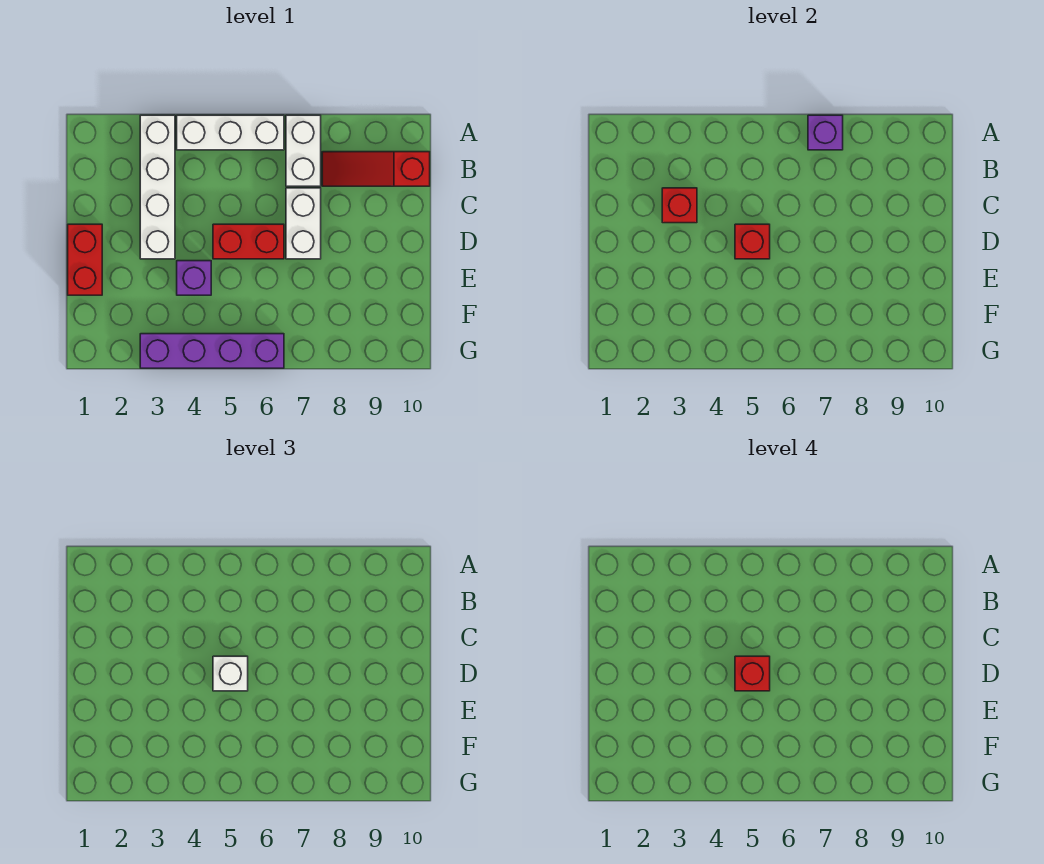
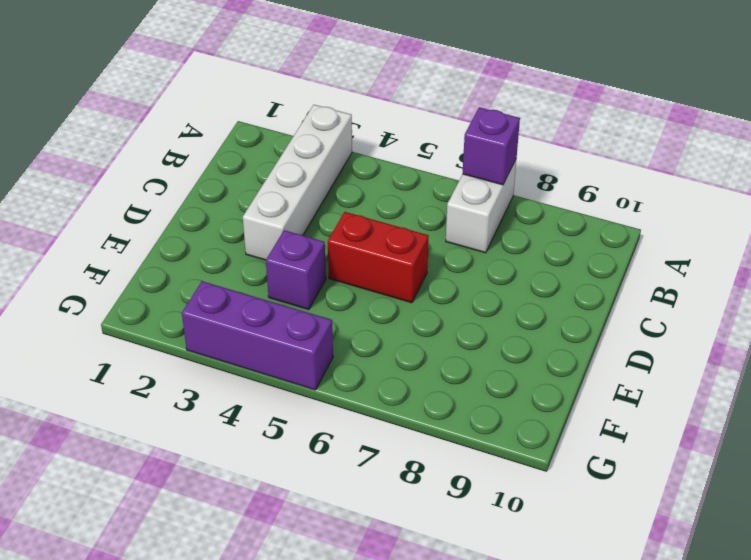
purple brick G3:G5 level 1 -> purple brick G3:G6 level 1
none -> white brick A4:A6 level 1
none -> red slope B8:B10 level 1 top 10
none -> white brick C7:D7 level 1

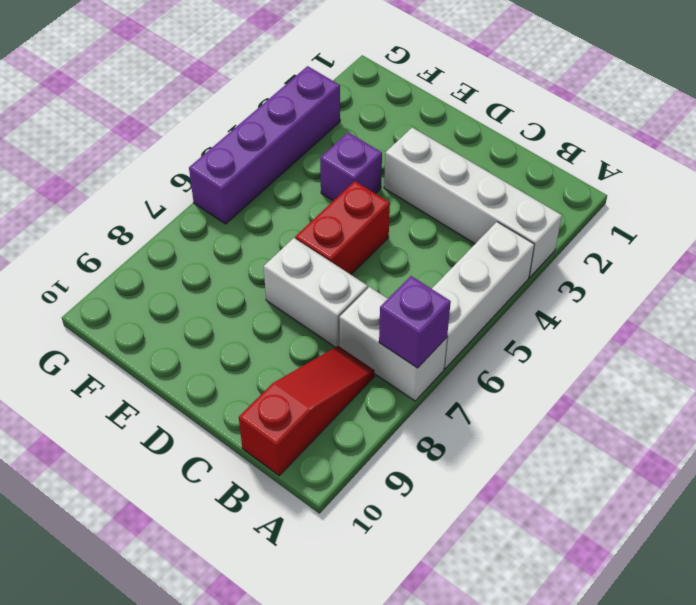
none -> red brick D1:E1 level 1
none -> red brick C3 level 2
none -> red brick D5 level 2

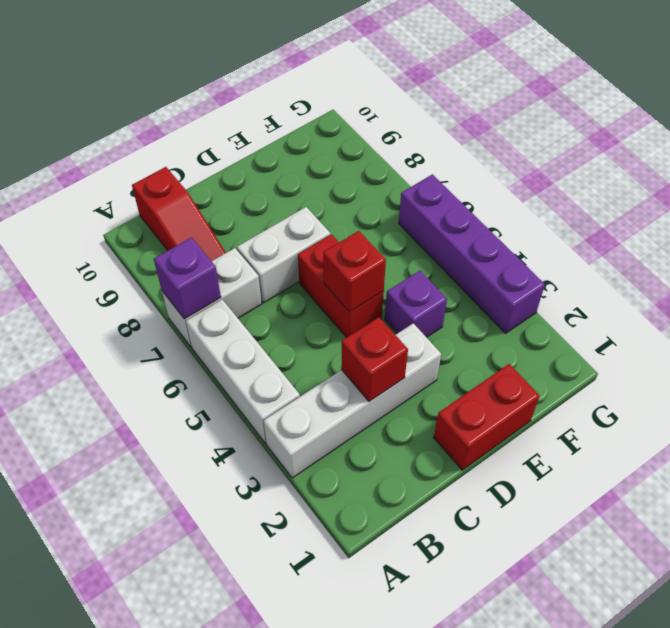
none -> white brick D5 level 3
none -> red brick D5 level 4

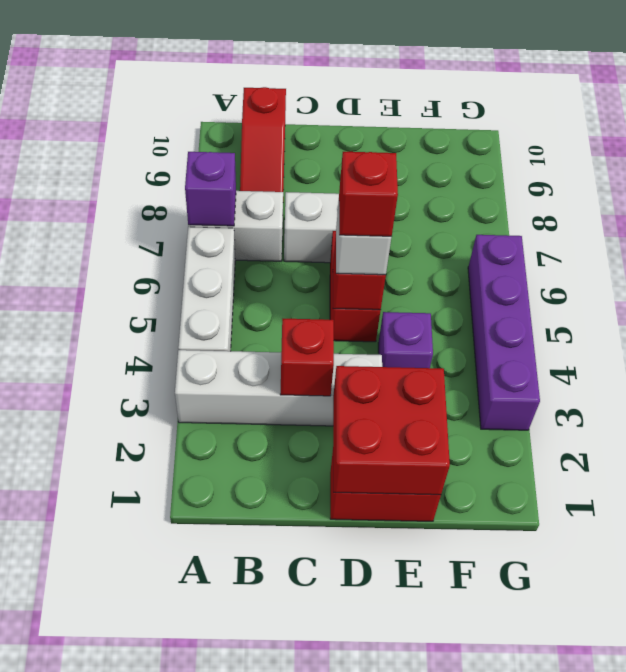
red brick D1:E2 level 2 -> none

